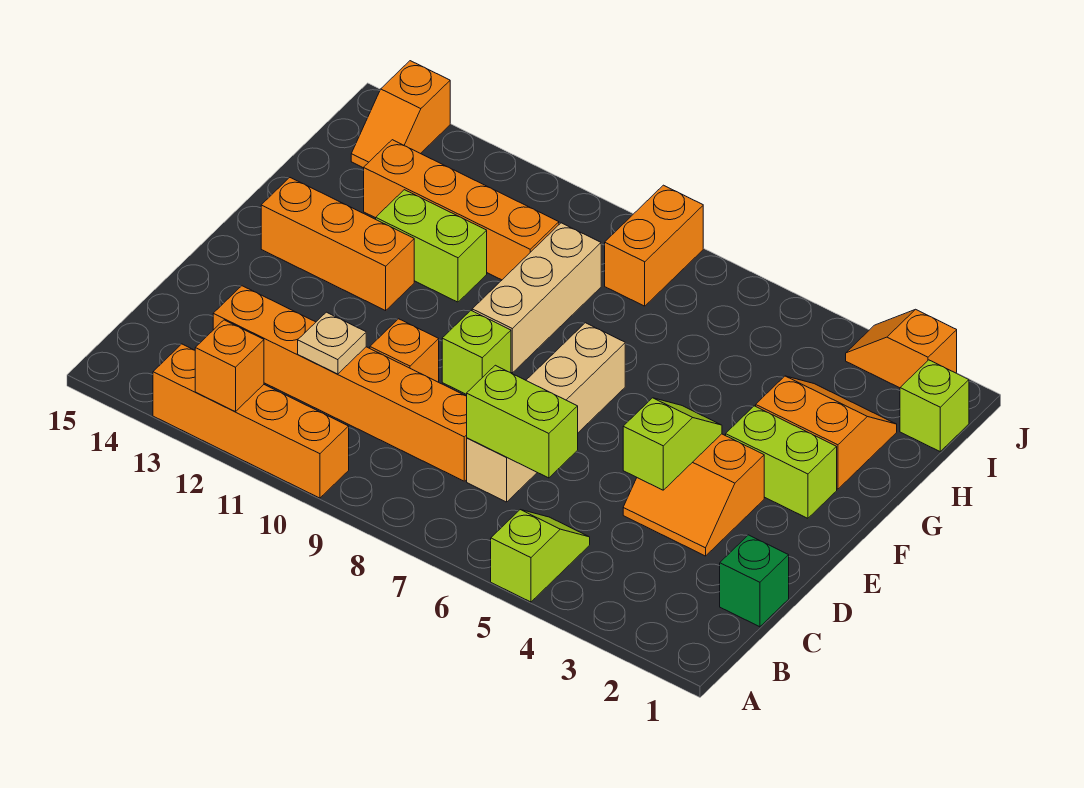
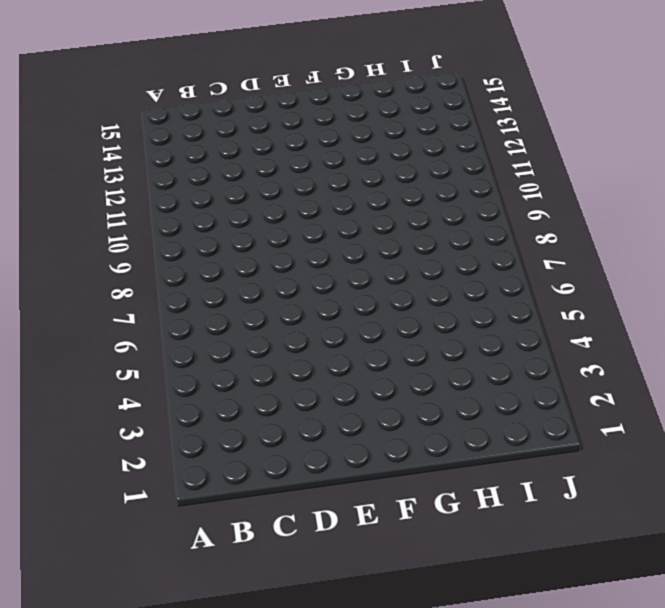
none -> lime slope A5:B5 level 1 top A
none -> orange brick A10:A13 level 1
none -> green brick C1 level 1

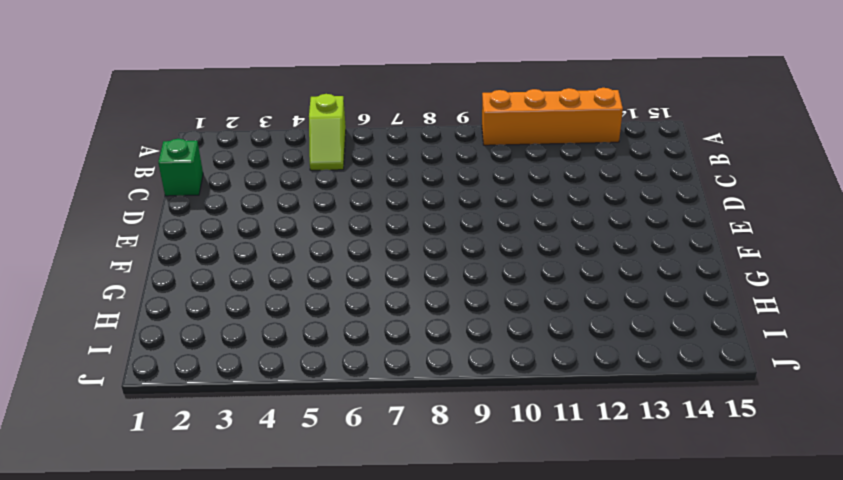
none -> tan brick C7:F7 level 1
none -> orange brick C8:C13 level 1
none -> orange slope D3:E4 level 1 top E

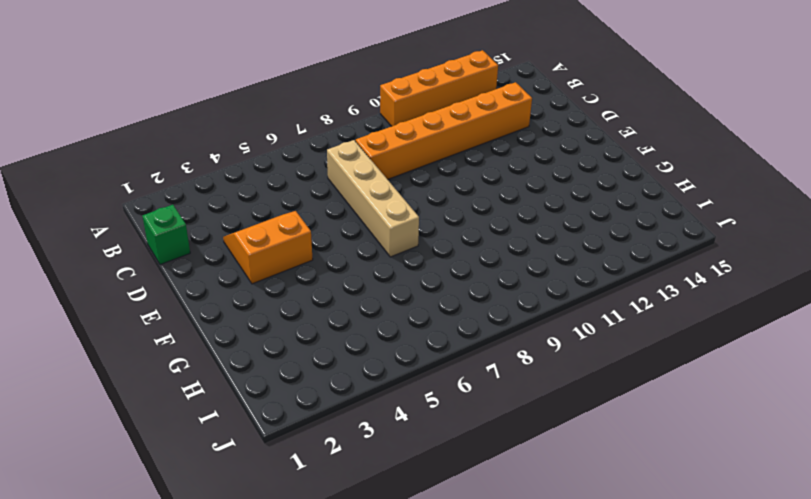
none -> lime slope A5:B5 level 1 top A
none -> orange brick D10 level 1
none -> lime brick E9 level 1

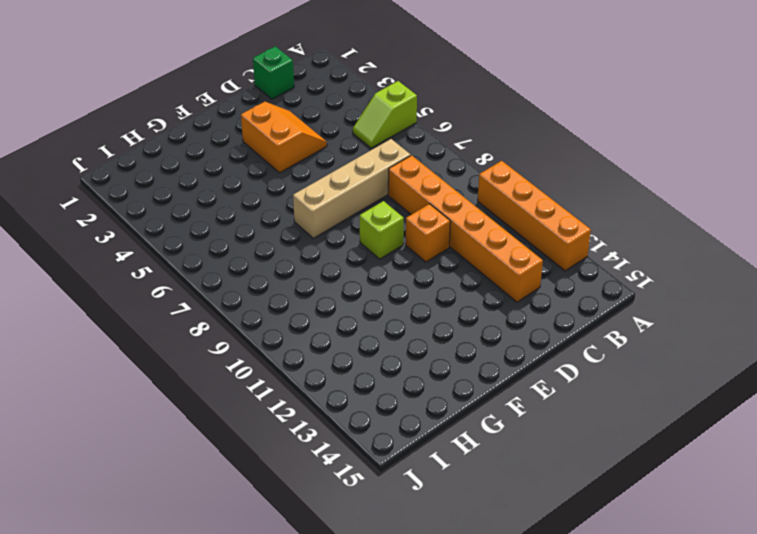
none -> lime brick F2:F3 level 1
none -> tan brick F9:H9 level 1
none -> orange brick F12:F14 level 1

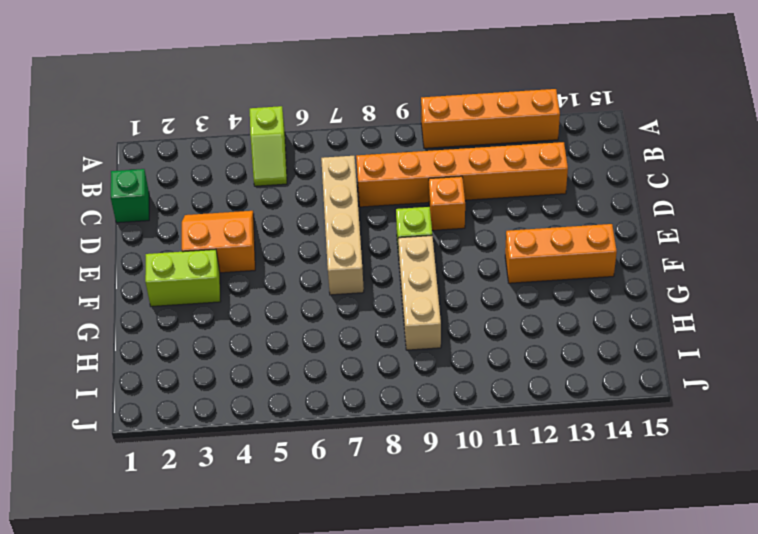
none -> orange slope G2:H3 level 1 top G
none -> lime brick G11:G12 level 1
none -> orange brick H10:H13 level 1

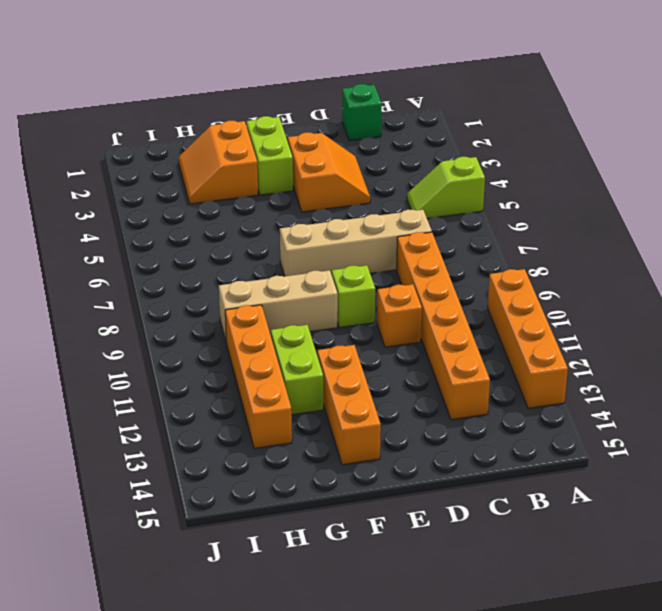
none -> lime brick I1 level 1
none -> orange brick I8:J8 level 1
none -> orange slope I14:J14 level 1 top J

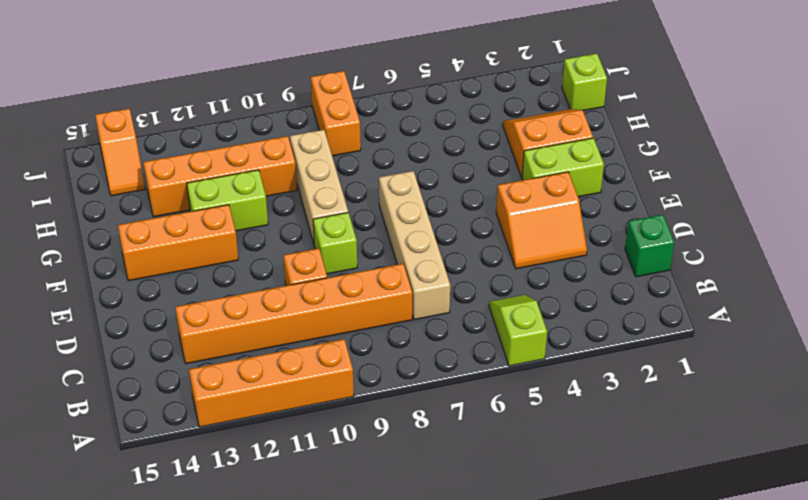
none -> orange slope J2:J3 level 1 top 2
none -> orange brick A12 level 2
none -> lime brick C6:C7 level 2

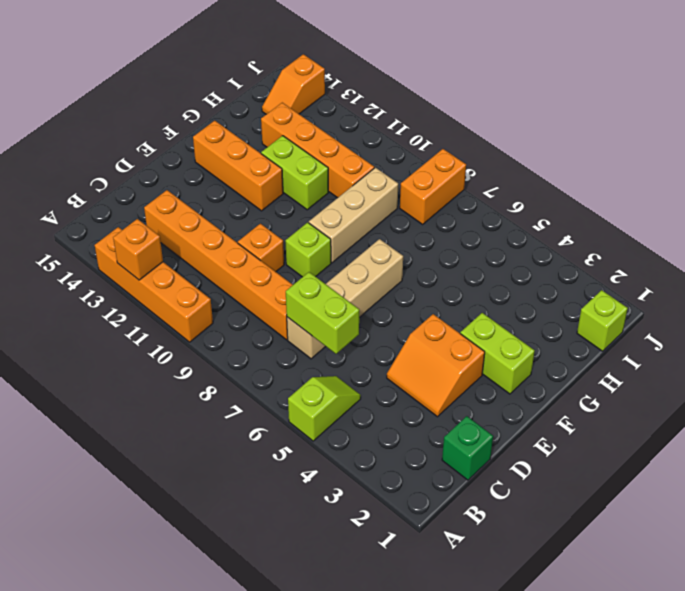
none -> orange slope G2:H3 level 1 top G
none -> orange slope J2:J3 level 1 top 2
none -> tan plate C11 level 2

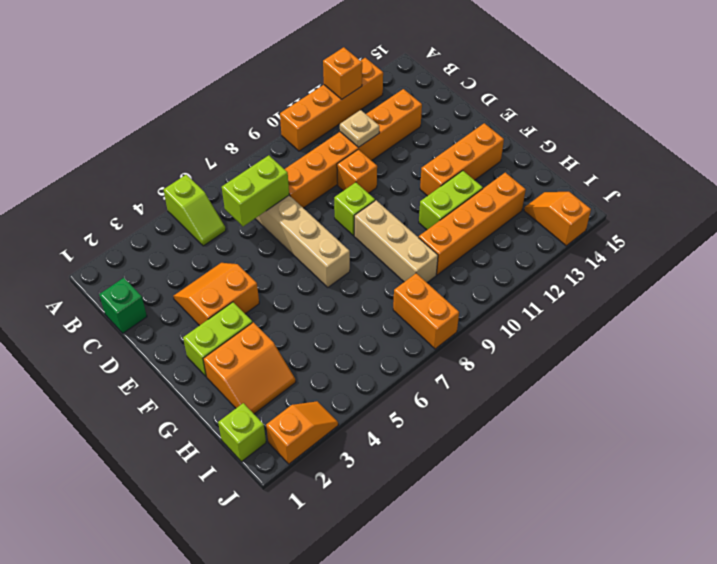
none -> lime slope D4:E4 level 2 top D

